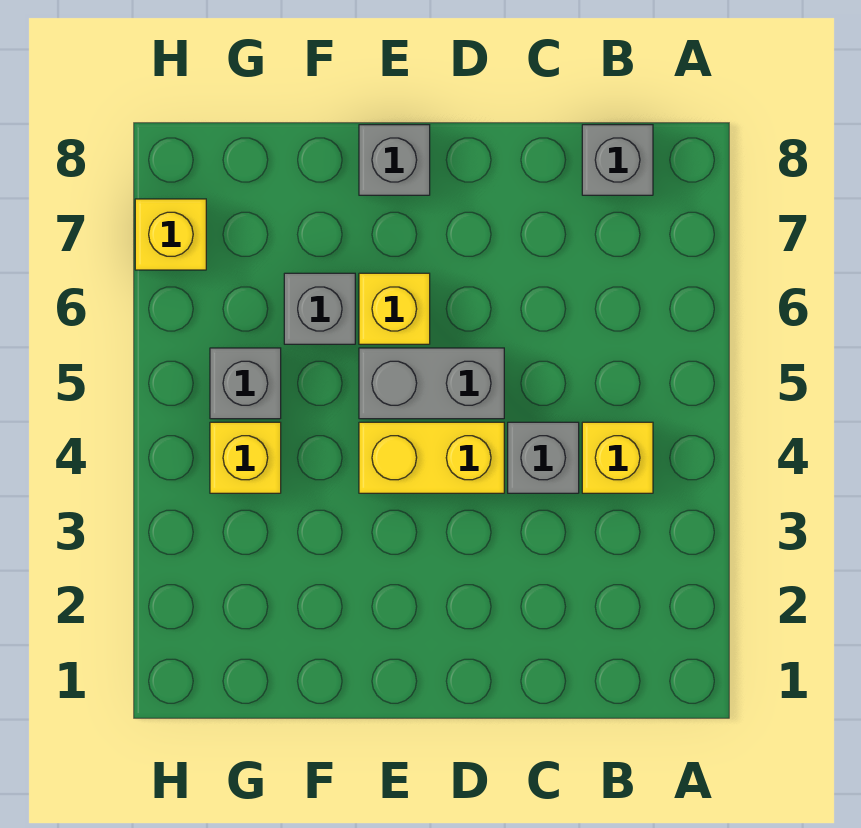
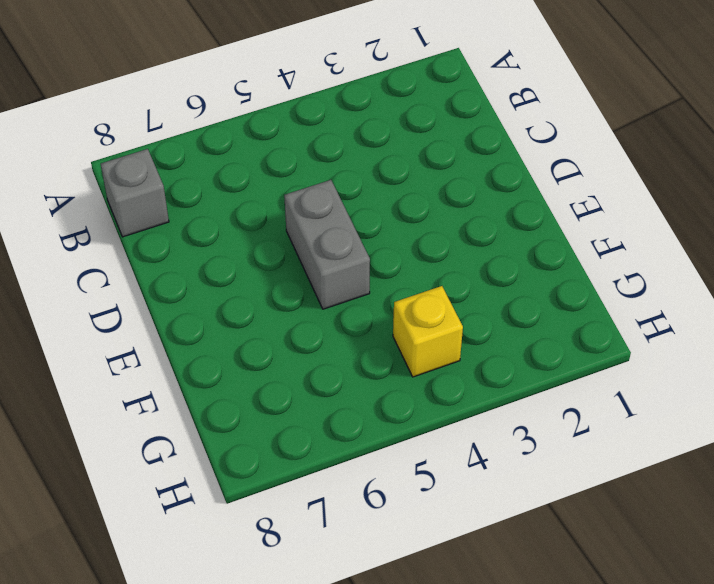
none -> yellow brick B4 level 1
none -> grey brick C4 level 1

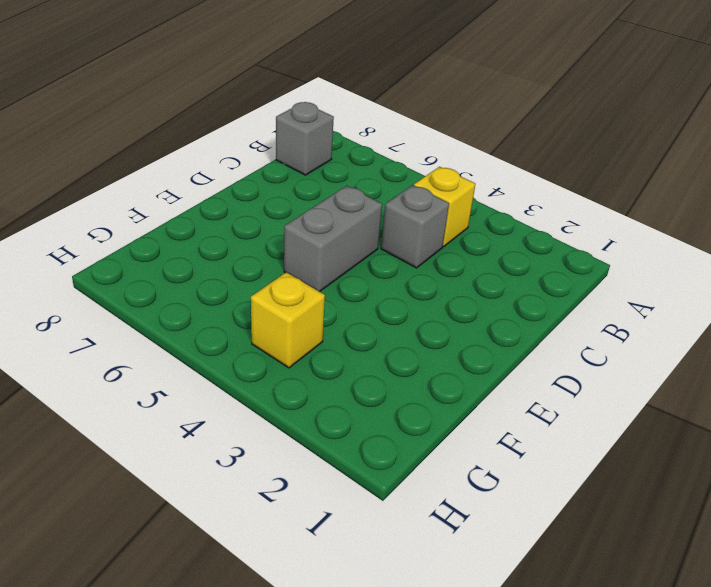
none -> yellow brick D4:E4 level 1
none -> yellow brick E6 level 1

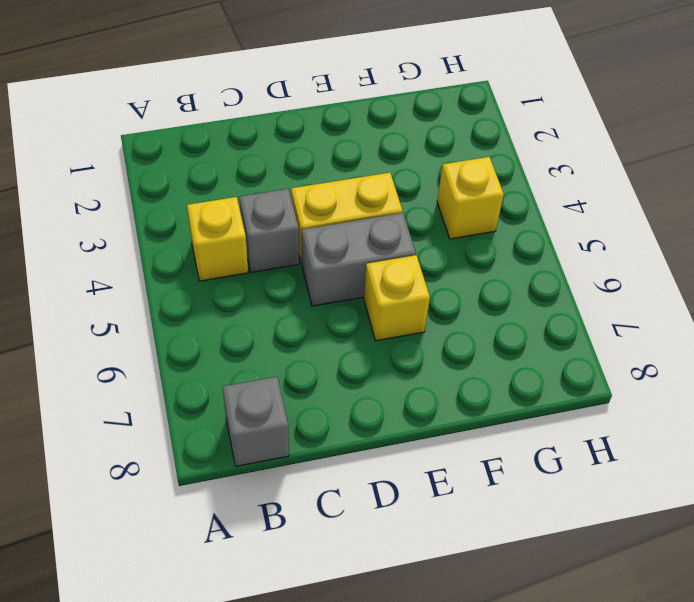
none -> grey brick E8 level 1
none -> grey brick F6 level 1

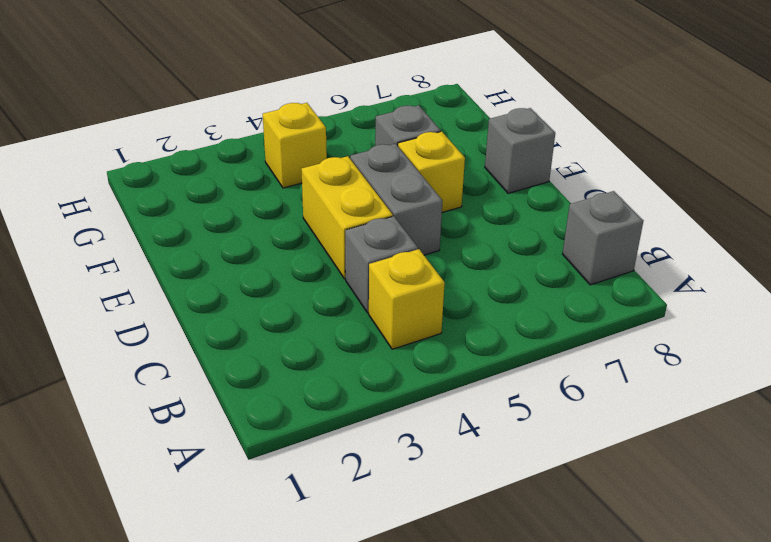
none -> grey brick G5 level 1
none -> yellow brick H7 level 1

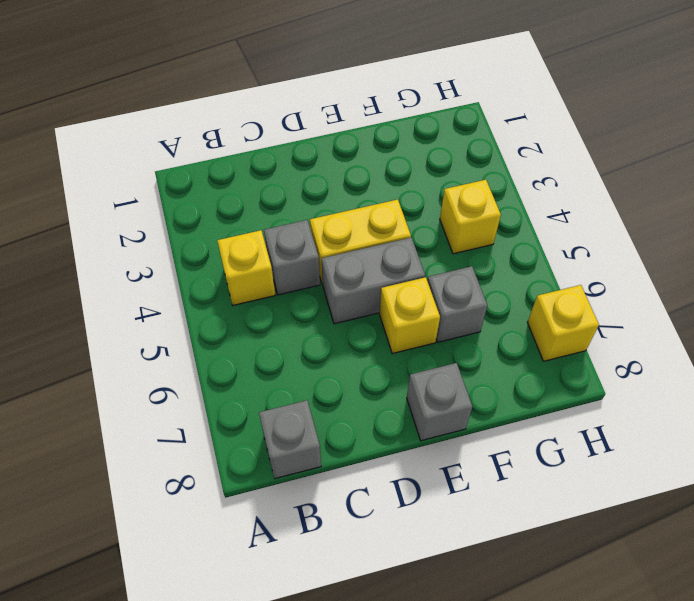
none -> grey brick G5 level 1

